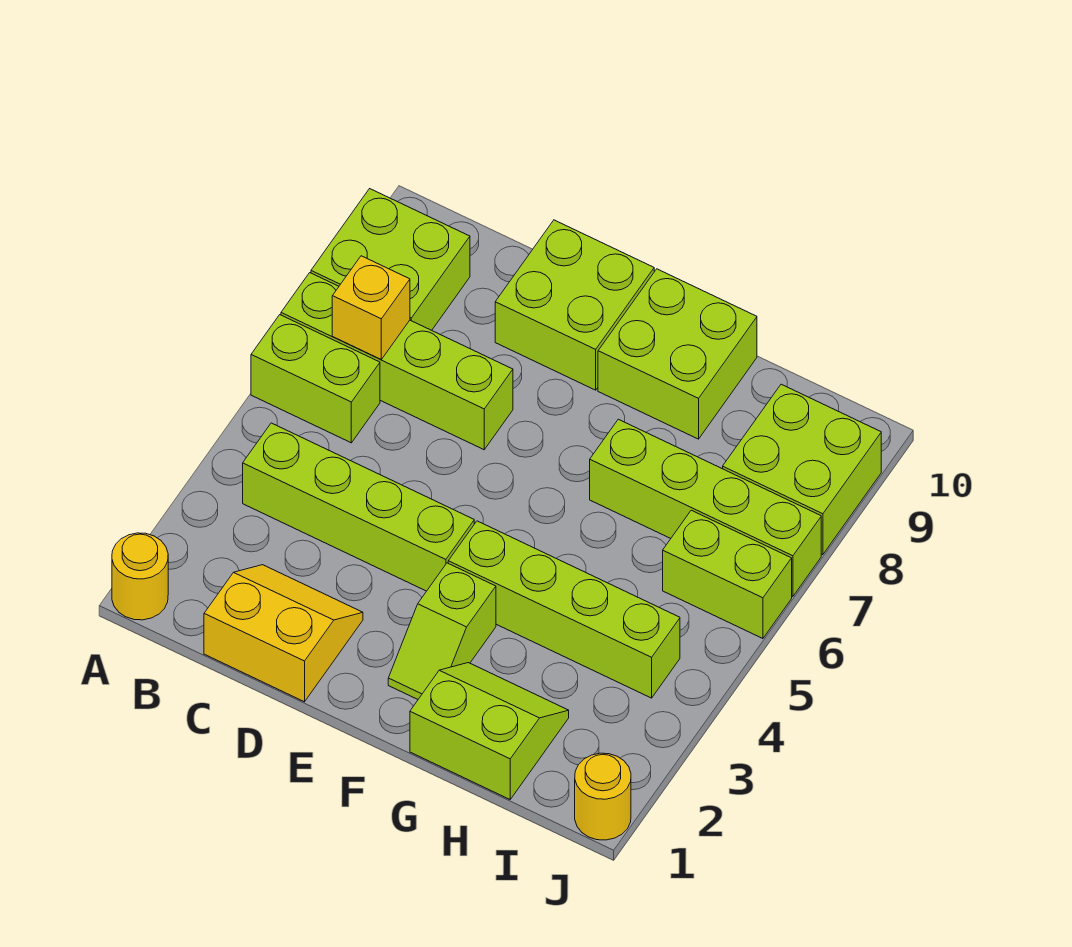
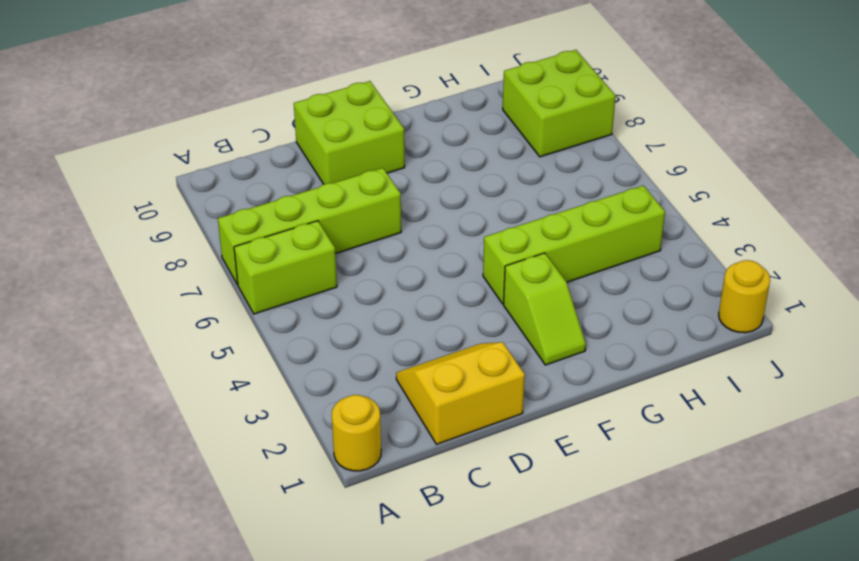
none -> lime brick A8:B9 level 1
none -> lime brick B4:E4 level 1
none -> lime brick F9:G10 level 1

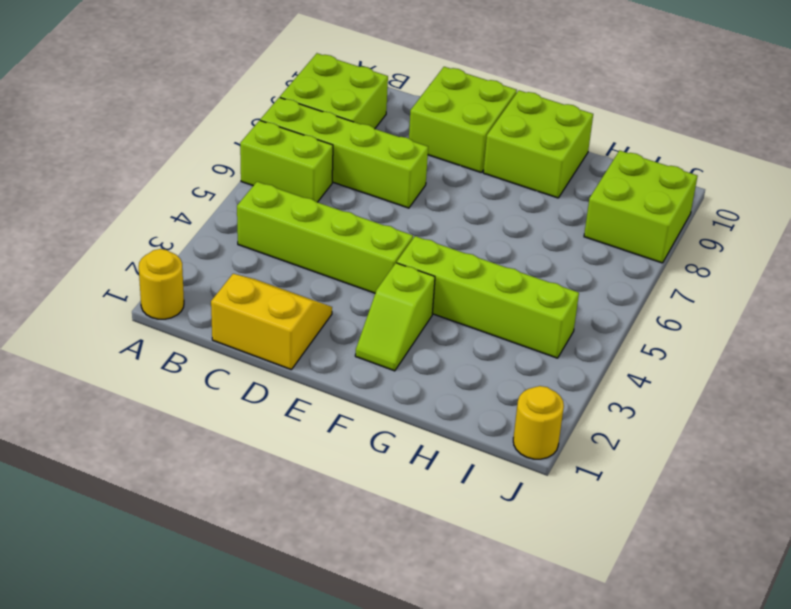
none -> lime slope G1:H2 level 1 top 1
none -> lime brick G7:J7 level 1
none -> lime brick I6:J6 level 1

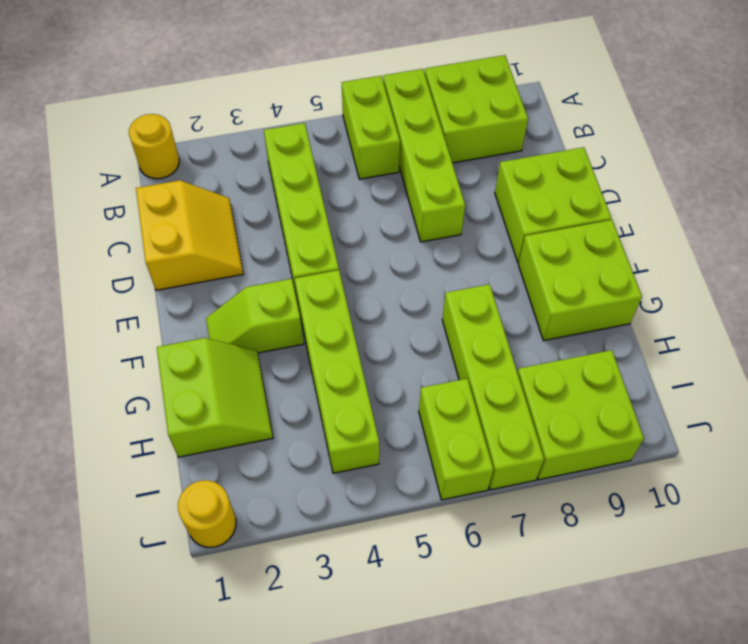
none -> yellow brick B7 level 2

